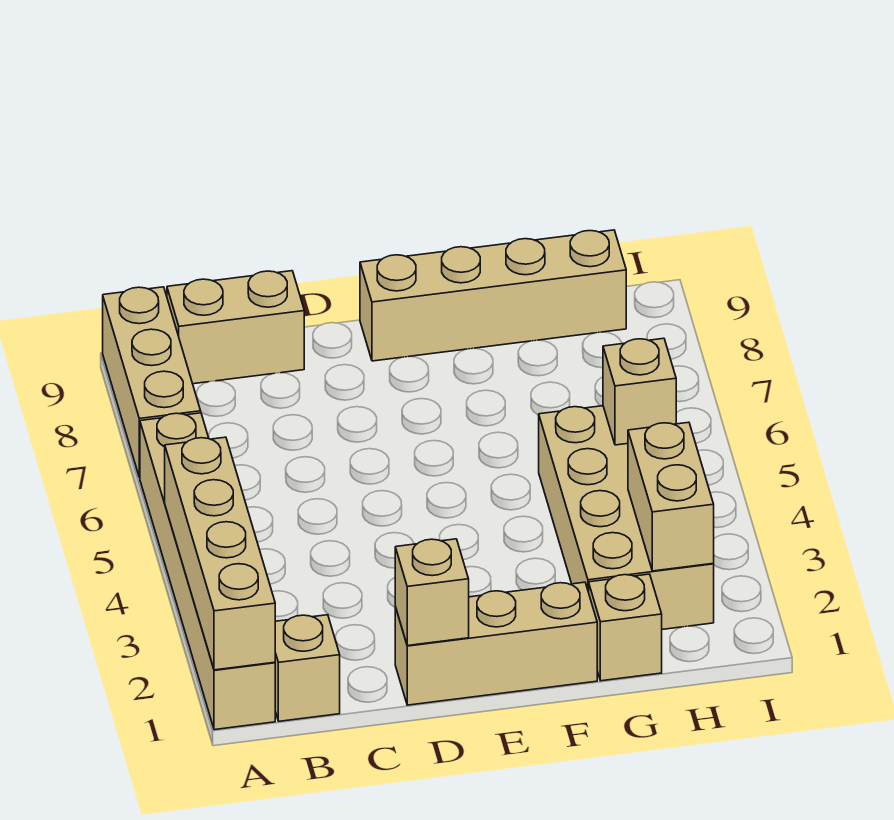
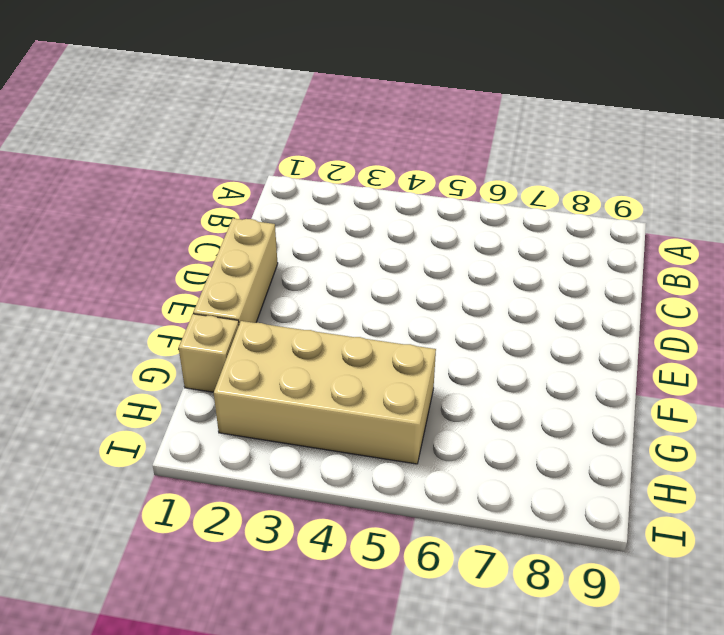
none -> tan brick A1:A6 level 1
none -> tan brick A7:A9 level 1
none -> tan brick B1 level 1

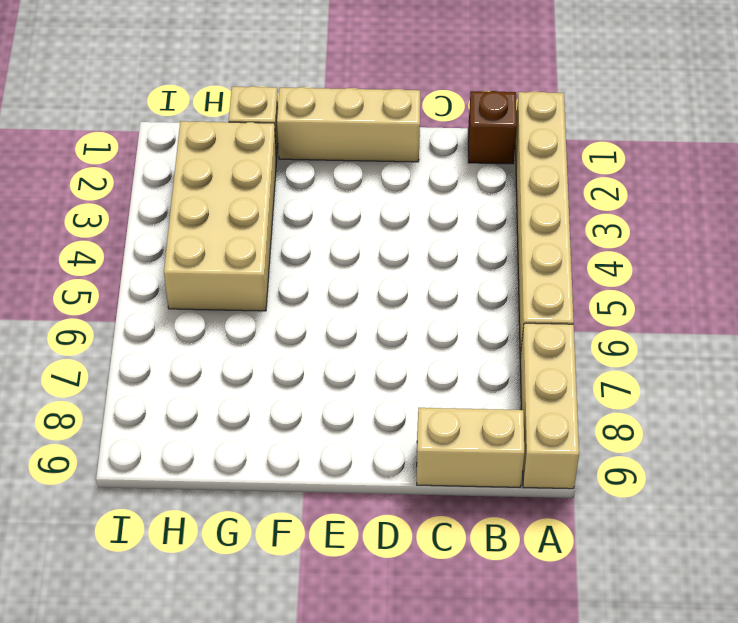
brown brick B1 level 1 -> tan brick B1 level 1
none -> tan brick E9:H9 level 1
none -> tan brick A1:A4 level 2
none -> tan brick D1 level 2

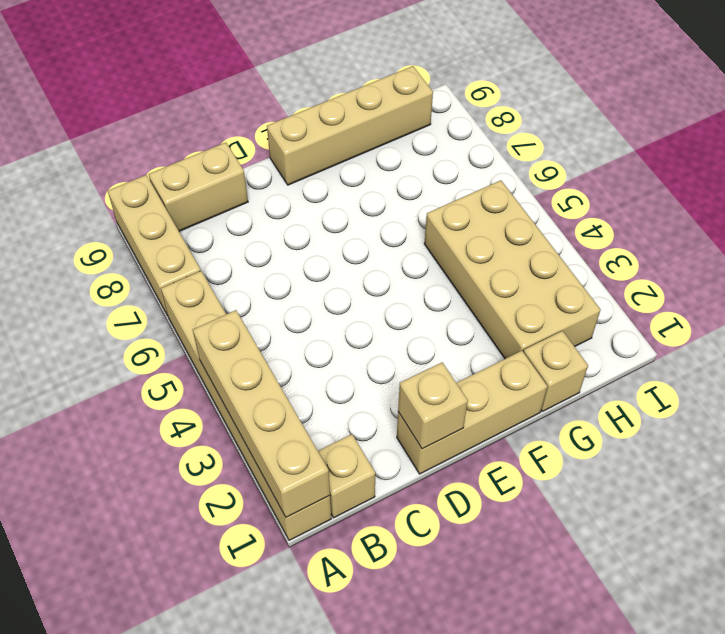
none -> tan brick H2:H3 level 2
none -> tan brick H5 level 2

